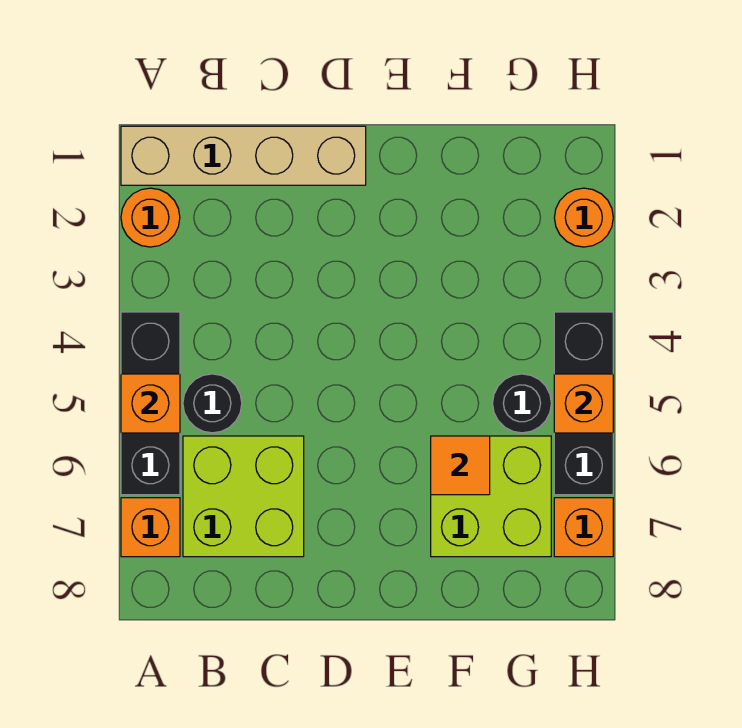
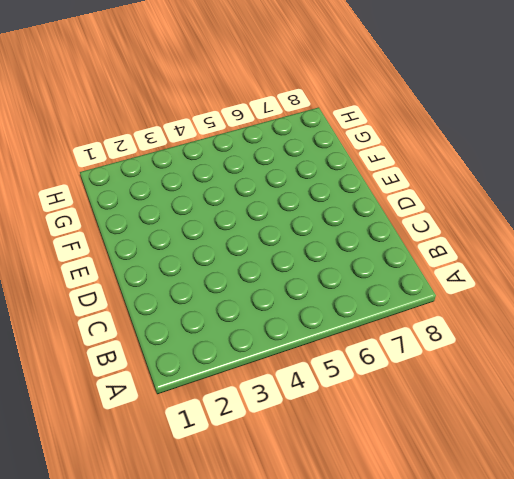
none -> tan brick A1:D1 level 1
none -> orange round brick A2 level 1
none -> black brick A4:A6 level 1

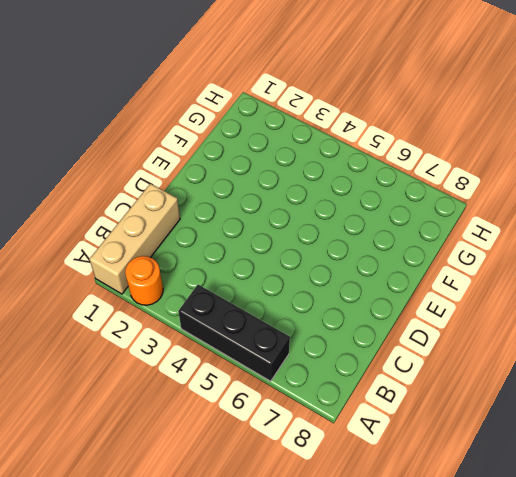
tan brick A1:C1 level 1 -> tan brick A1:D1 level 1
none -> orange brick A7 level 1
none -> black round brick B5 level 1
none -> lime brick B6:C7 level 1

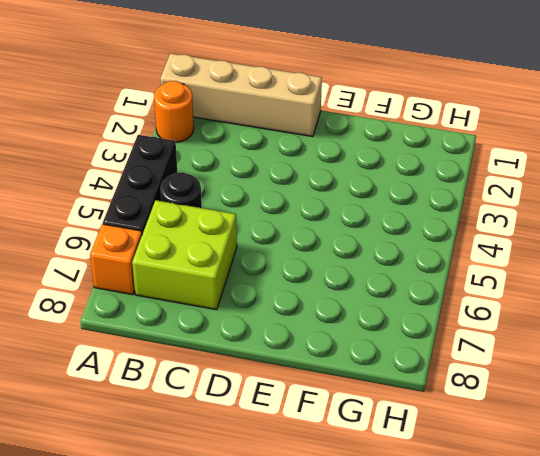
none -> lime brick F6:G7 level 1
none -> black round brick G5 level 1
none -> orange round brick H2 level 1

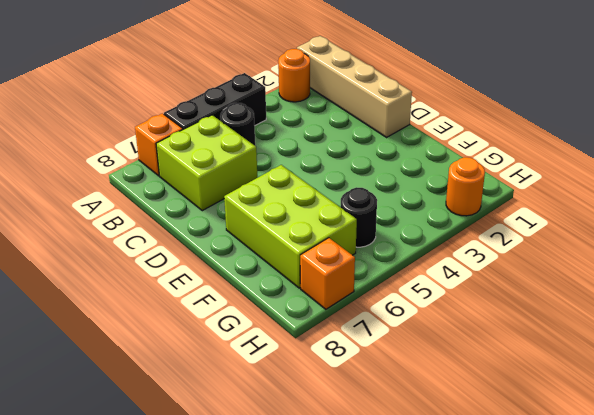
lime brick E6:G7 level 1 -> lime brick F6:G7 level 1
none -> black brick H4:H6 level 1
none -> orange brick A5 level 2
none -> orange tile F6 level 2

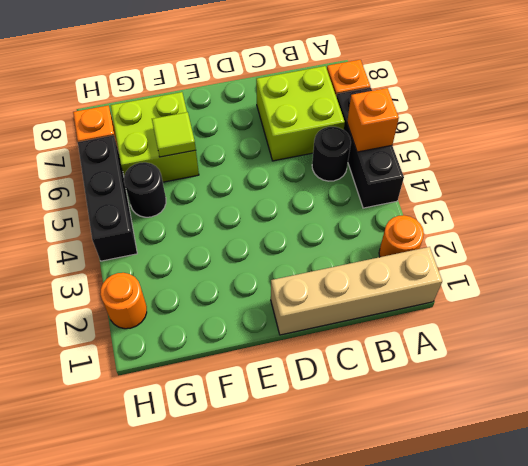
lime tile F6 level 2 -> orange tile F6 level 2
none -> orange brick H5 level 2

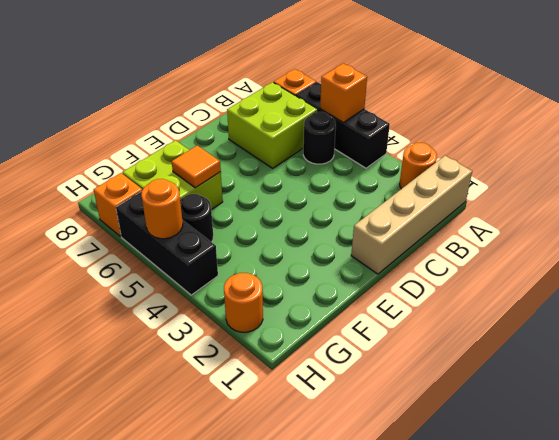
orange round brick H5 level 2 -> orange brick H5 level 2

